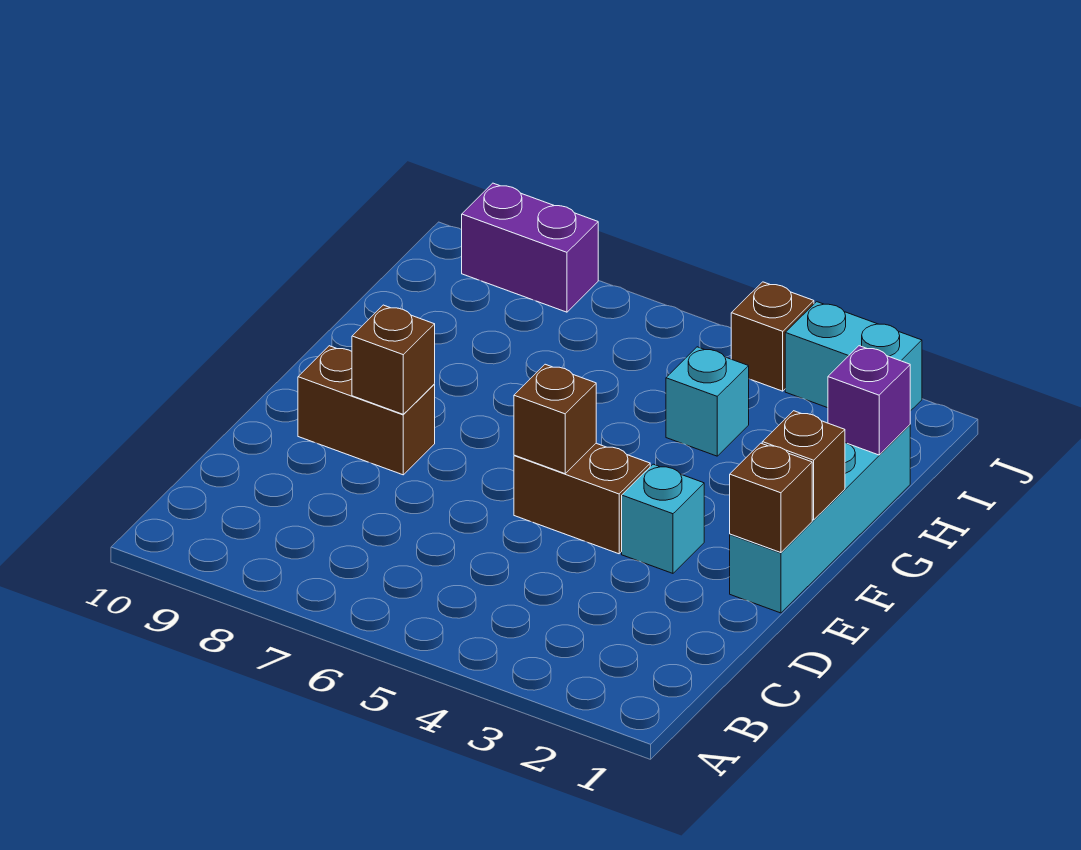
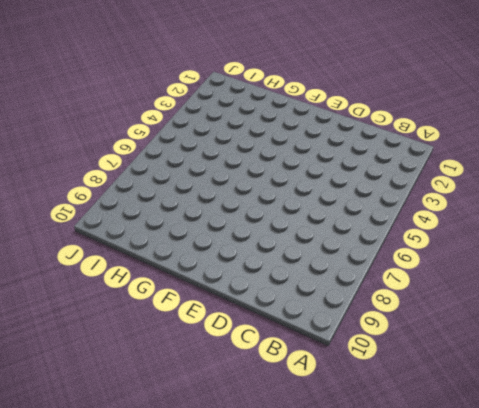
none -> cyan brick E1:H1 level 1
none -> cyan brick E3 level 1
none -> brown brick E4:E5 level 1

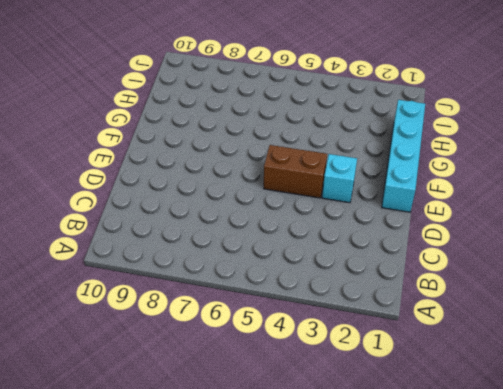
none -> brown brick E8:E9 level 1
none -> cyan brick H4 level 1
none -> cyan brick J2:J3 level 1

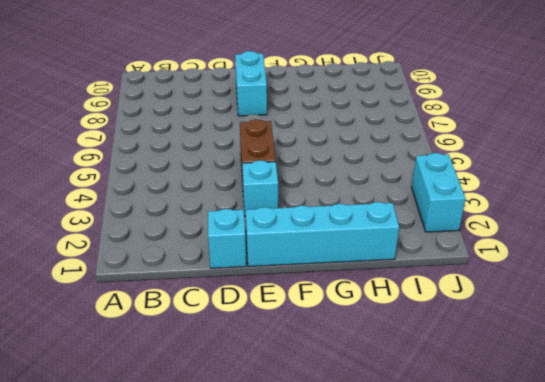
cyan brick D1 level 1 -> cyan brick H4 level 1
cyan brick E8:E9 level 1 -> brown brick E8:E9 level 1
none -> brown brick J4 level 1
none -> purple brick J8:J9 level 1
none -> brown brick E1 level 2

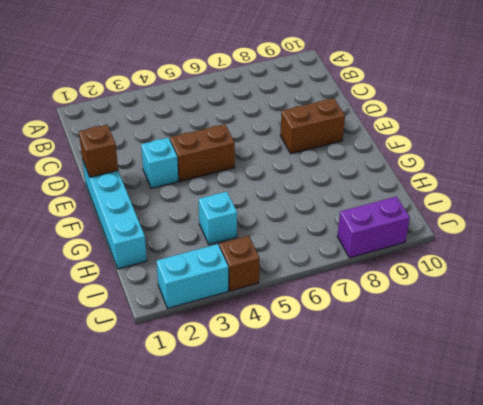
none -> brown brick E5 level 2
none -> brown brick E8 level 2
none -> brown brick F1 level 2

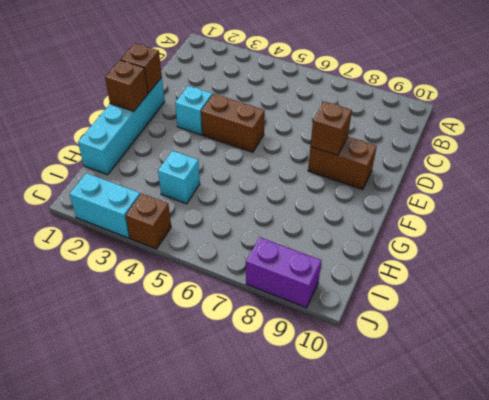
none -> brown brick E5 level 2
none -> purple brick H1 level 2

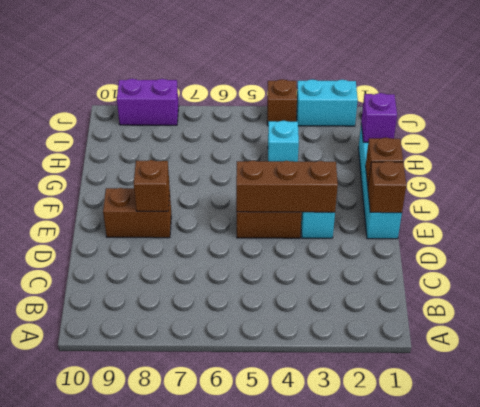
brown brick E3:E5 level 2 -> brown brick E5 level 2

